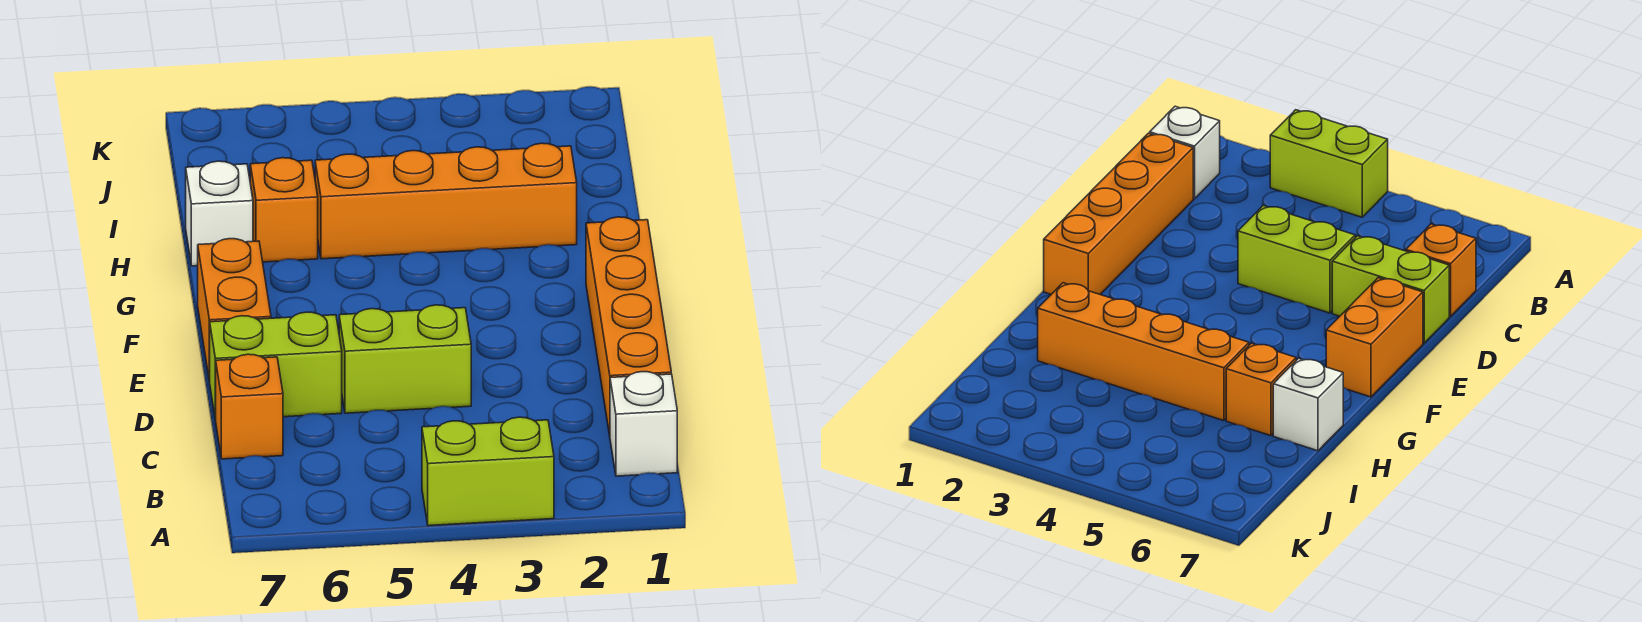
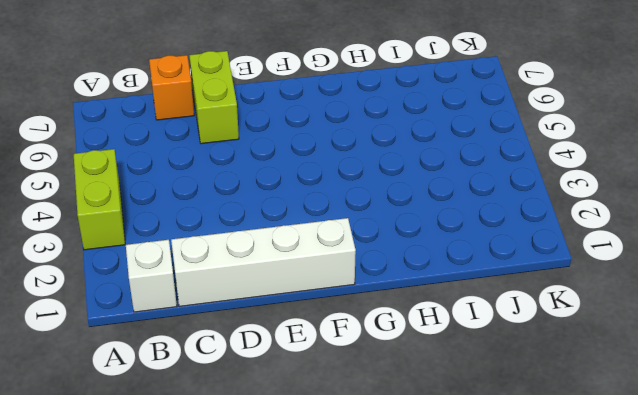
white brick C1:F1 level 1 -> orange brick C1:F1 level 1
none -> lime brick D4:D5 level 1
none -> orange brick E7:F7 level 1

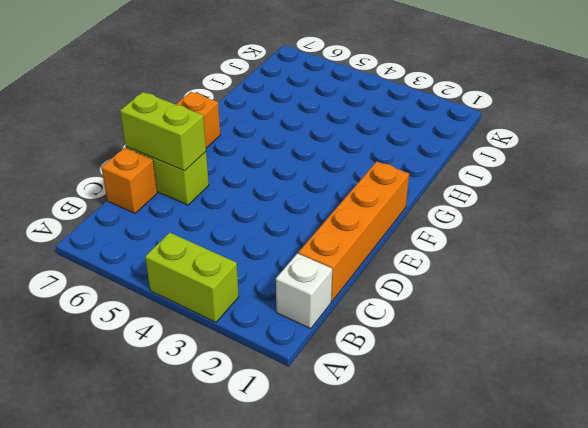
lime brick D6:D7 level 2 -> lime brick D4:D5 level 1
none -> orange brick H2:H5 level 1
none -> orange brick H6 level 1

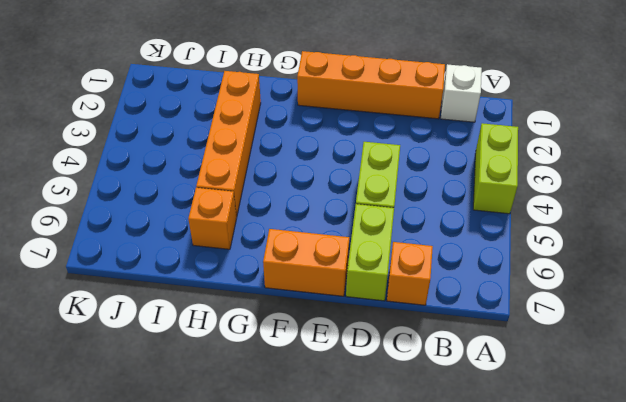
none -> white brick H7 level 1

